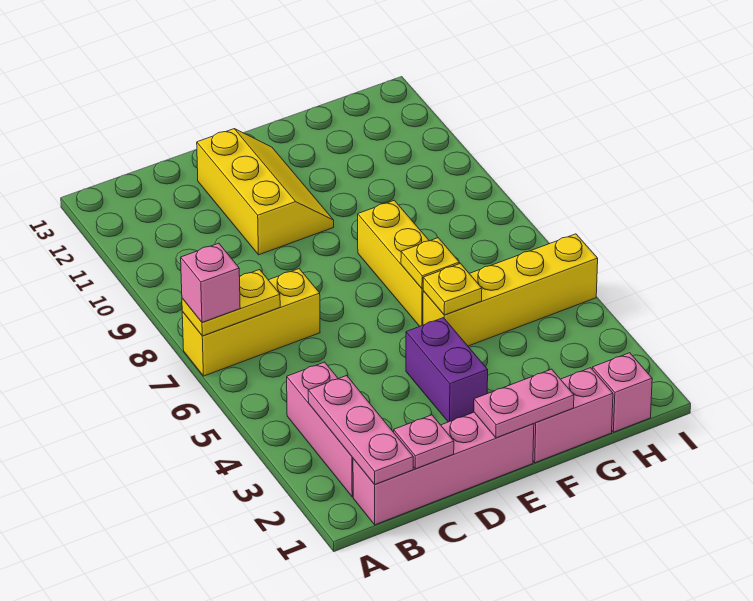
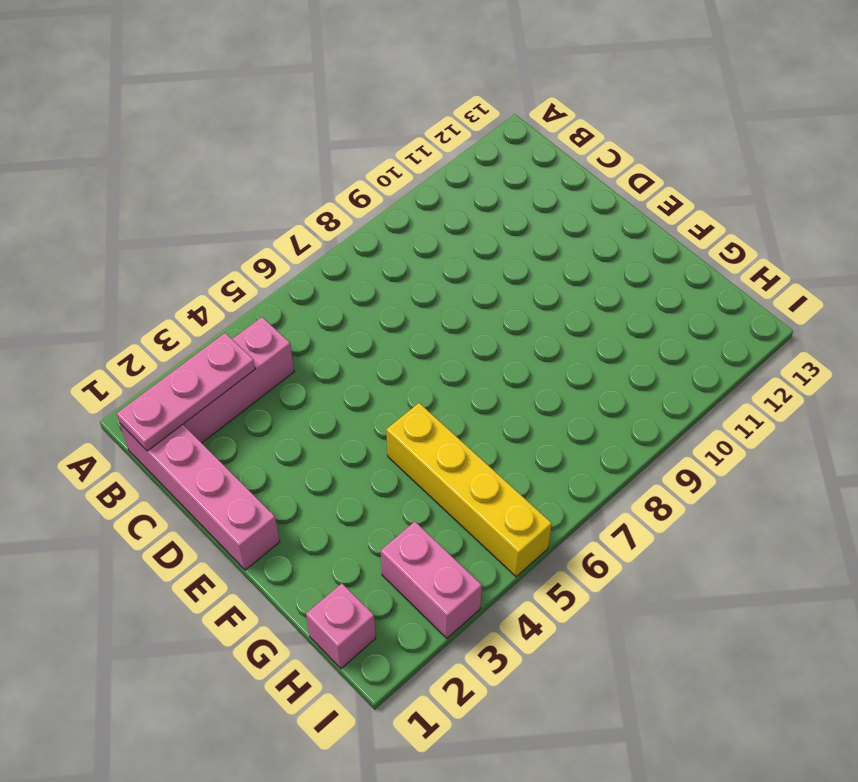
pink brick H3:I3 level 1 -> pink brick F1:G1 level 1
none -> yellow brick A7:C7 level 1
none -> yellow slope D10:E12 level 1 top D
none -> purple brick E3:E4 level 1

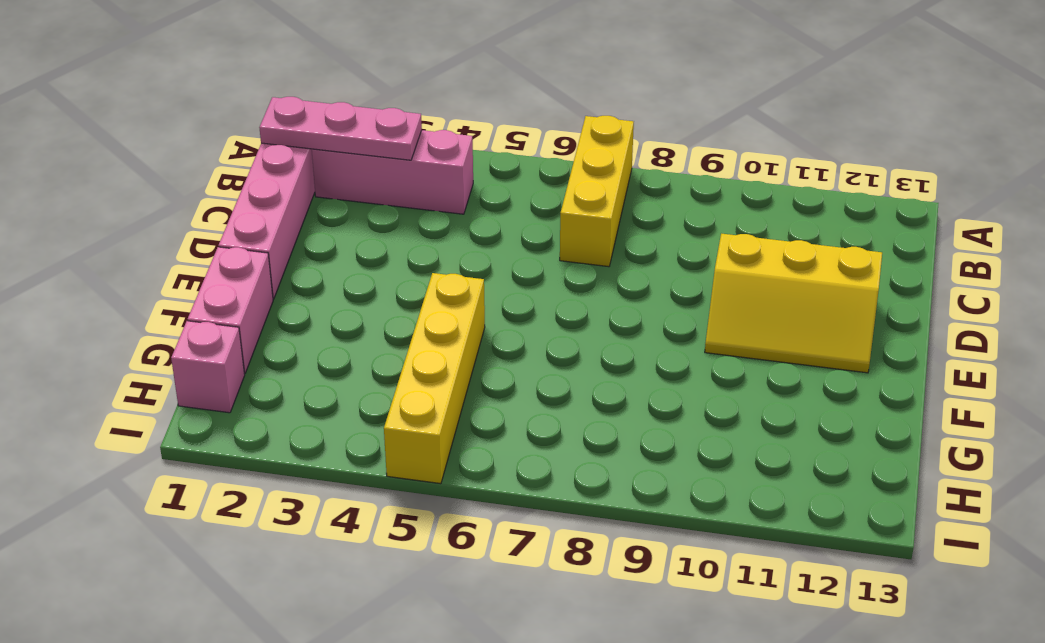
none -> purple brick E3:E4 level 1
none -> yellow brick F6:F8 level 1
none -> yellow plate A7:B7 level 2

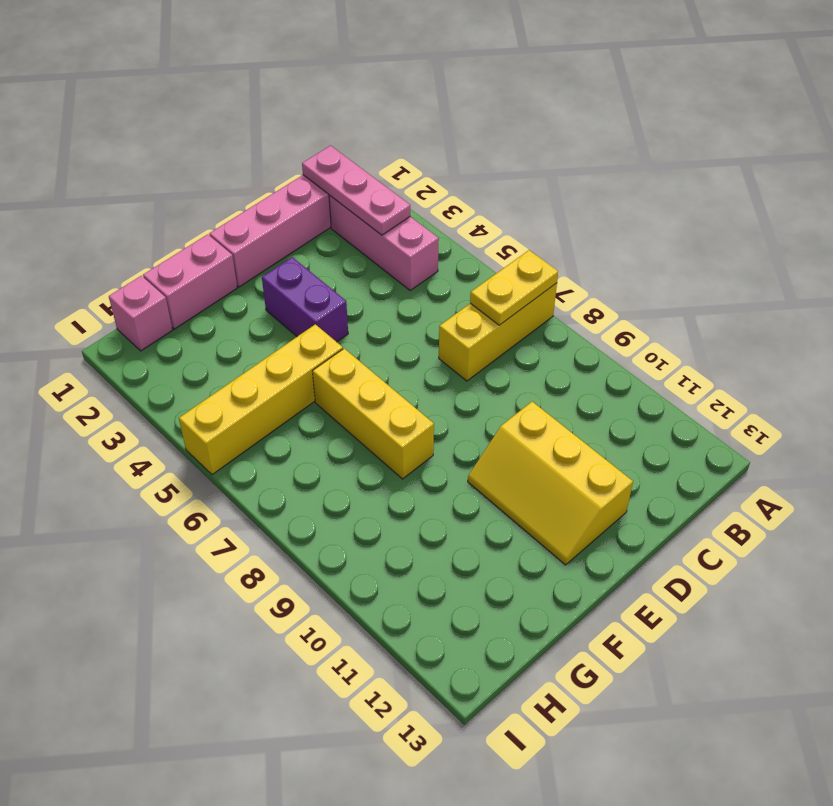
none -> pink plate C1 level 2
none -> pink plate E1:F1 level 2
none -> yellow plate F5 level 2

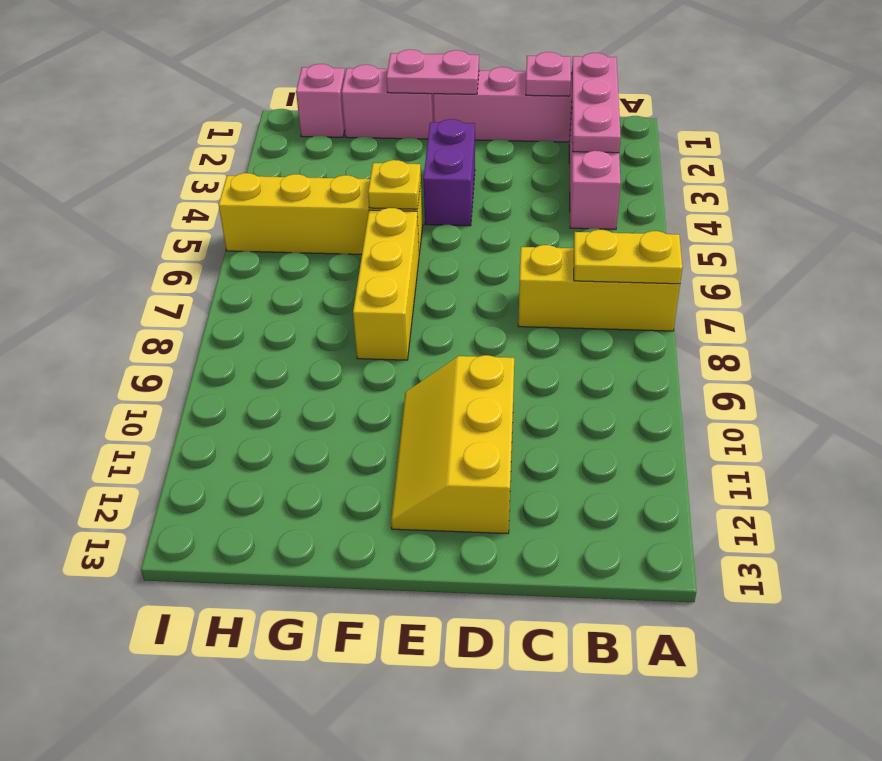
none -> yellow plate F6 level 2
none -> pink brick A7 level 3

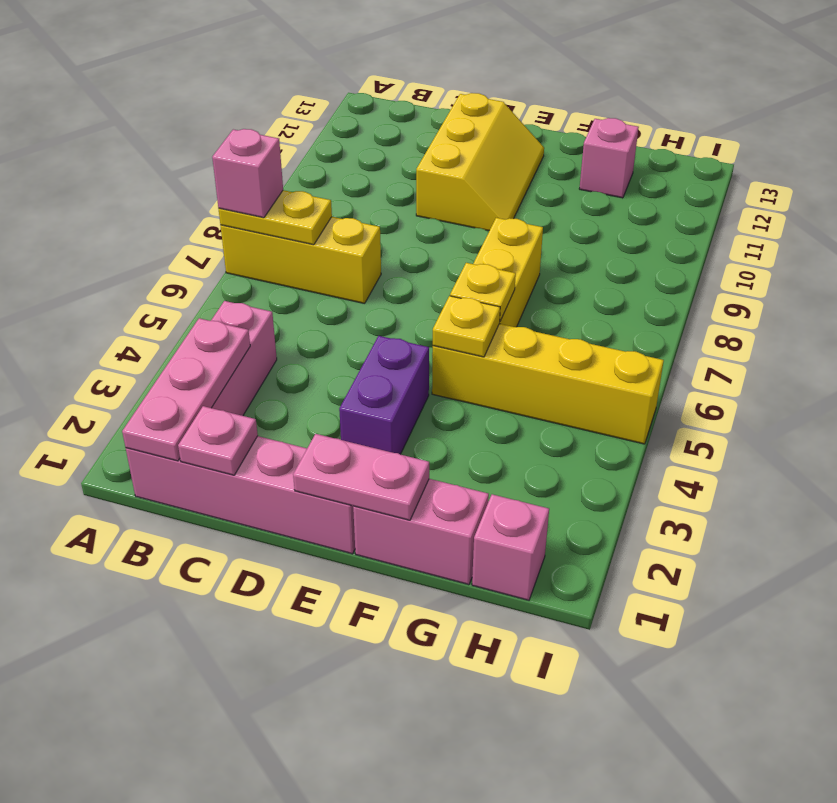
pink brick G12 level 1 -> none

